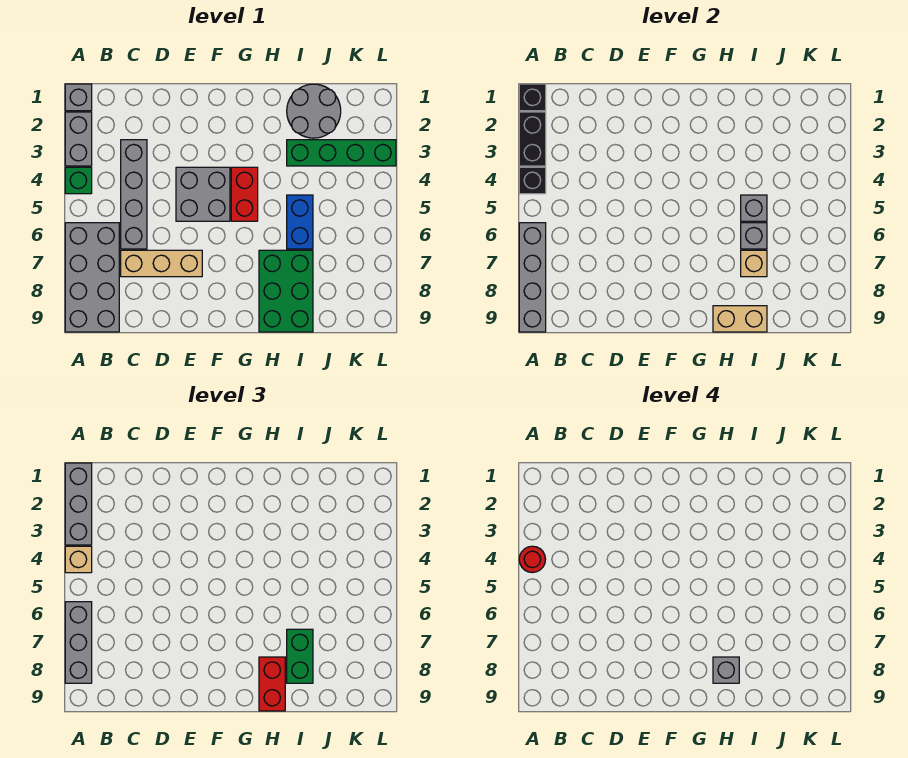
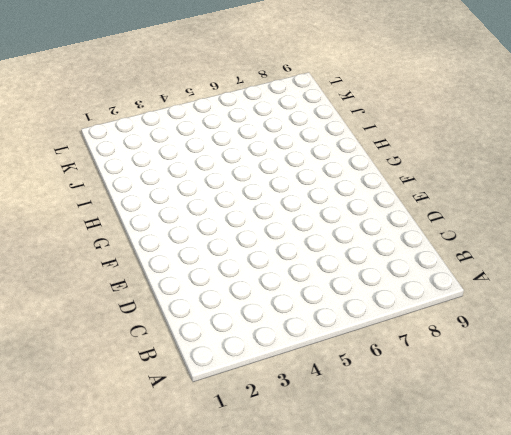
none -> grey brick A1 level 1
none -> grey brick A2:A3 level 1
none -> green brick A4 level 1

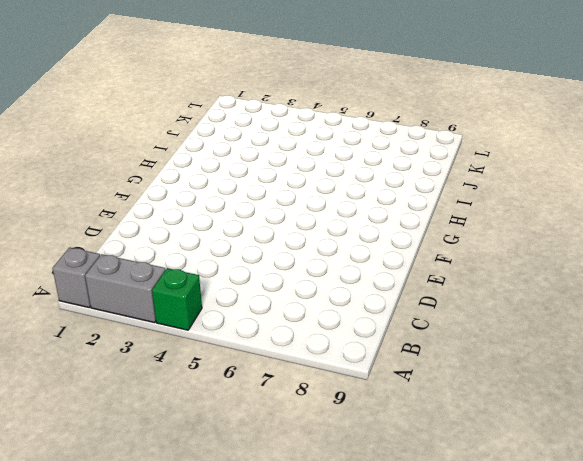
none -> grey brick A6:B9 level 1
none -> grey brick C3:C6 level 1
none -> tan brick C7:E7 level 1

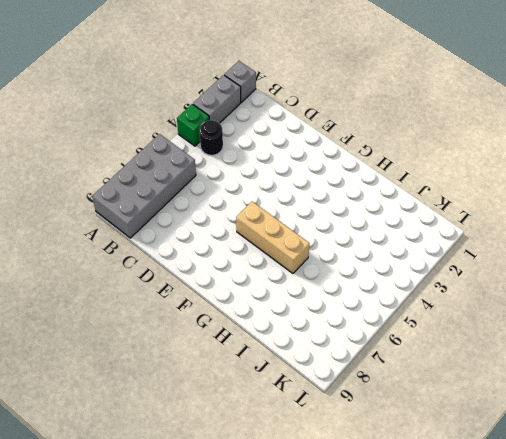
black round brick B4 level 1 -> none
tan brick F6:H6 level 1 -> tan brick C7:E7 level 1
none -> grey brick C3:C6 level 1
none -> grey brick E4:F5 level 1
none -> red brick G4:G5 level 1

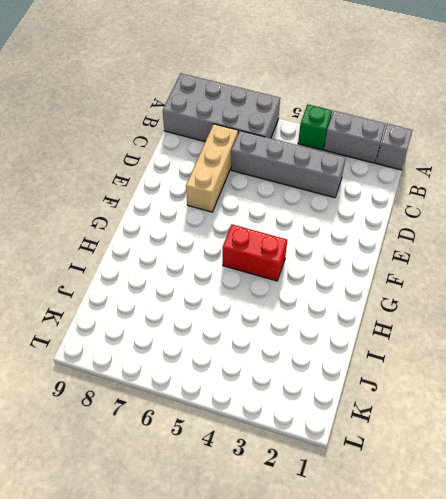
none -> grey brick E4:F5 level 1
none -> green brick H7:I9 level 1
none -> grey round brick I1:J2 level 1

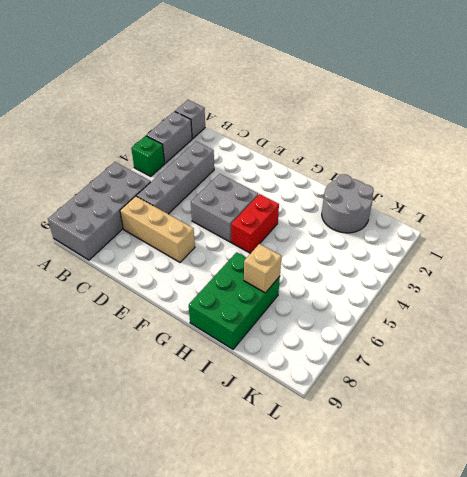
none -> green brick I3:L3 level 1
none -> blue brick I5:I6 level 1
none -> black brick A1 level 2

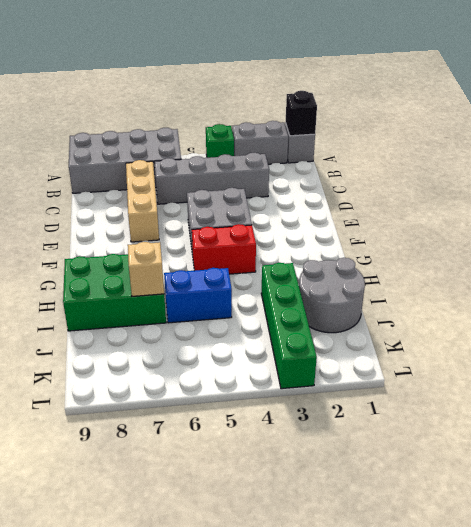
none -> black brick A2:A3 level 2
none -> black brick A4 level 2
none -> grey brick A6:A9 level 2

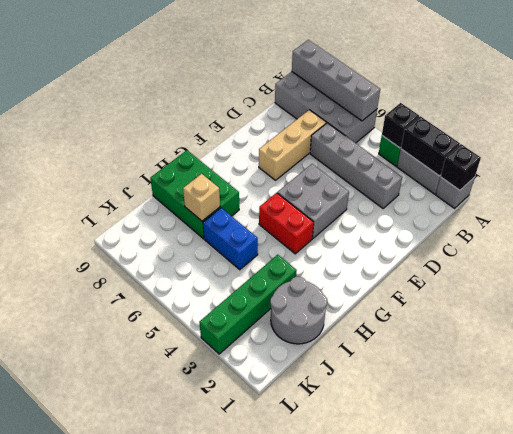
none -> tan brick H9:I9 level 2
none -> grey brick I5 level 2
none -> grey brick I6 level 2

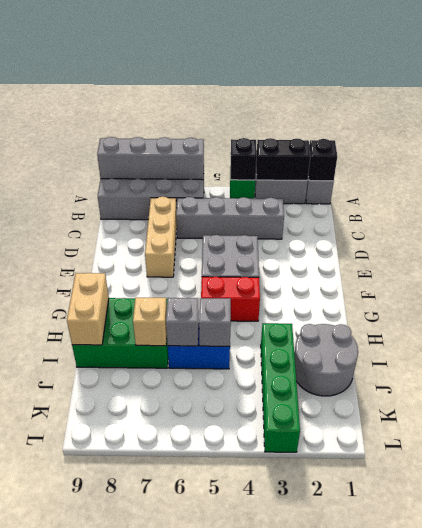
none -> grey brick A1:A3 level 3
none -> tan brick A4 level 3
none -> grey brick A6:A8 level 3

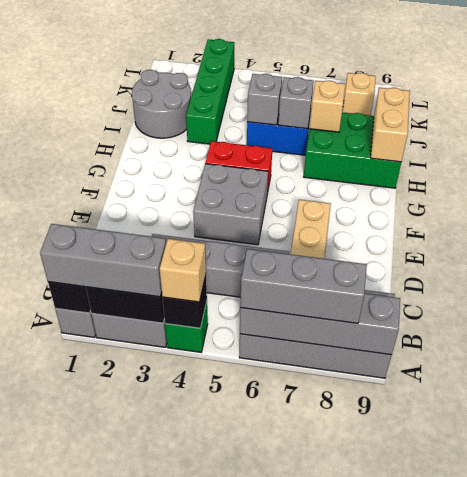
tan brick K8 level 1 -> none
none -> red brick H8:H9 level 3
none -> green brick I7:I8 level 3
none -> red round brick A4 level 4

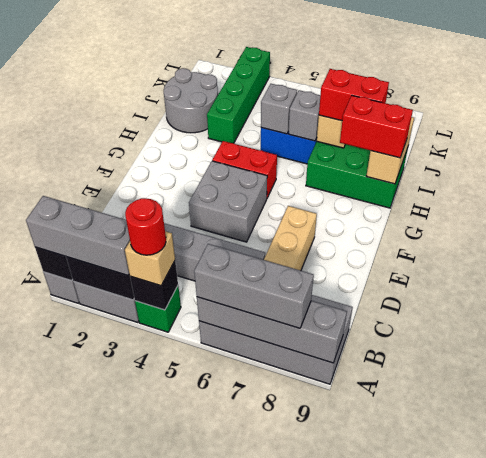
red brick I7:I8 level 3 -> green brick I7:I8 level 3
none -> grey brick H8 level 4

